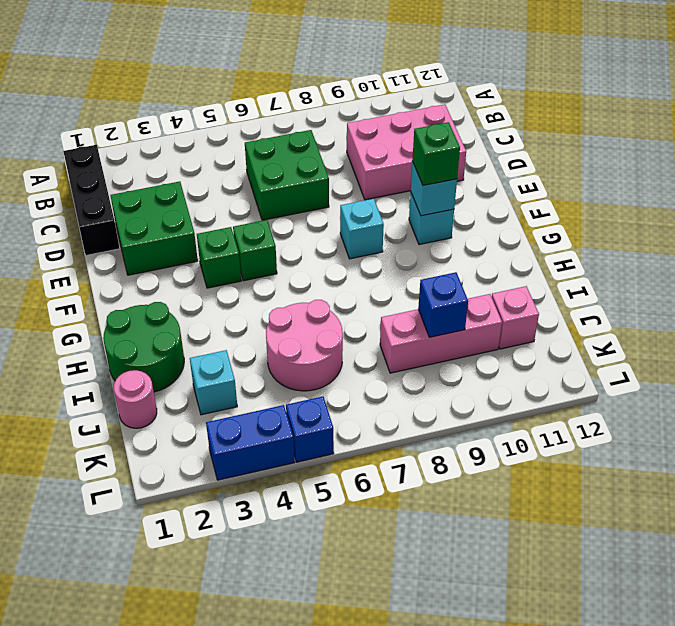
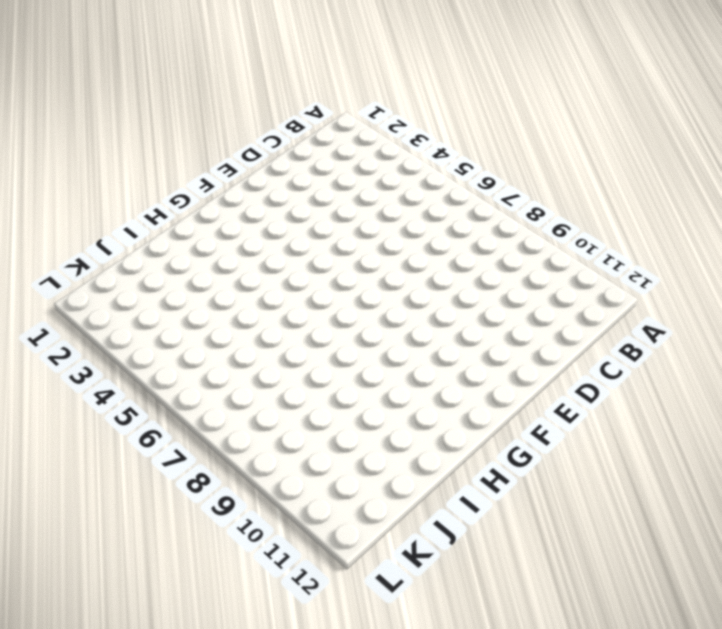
none -> black brick B1:D1 level 1
none -> green brick C6:D7 level 1
none -> pink brick C9:D11 level 1

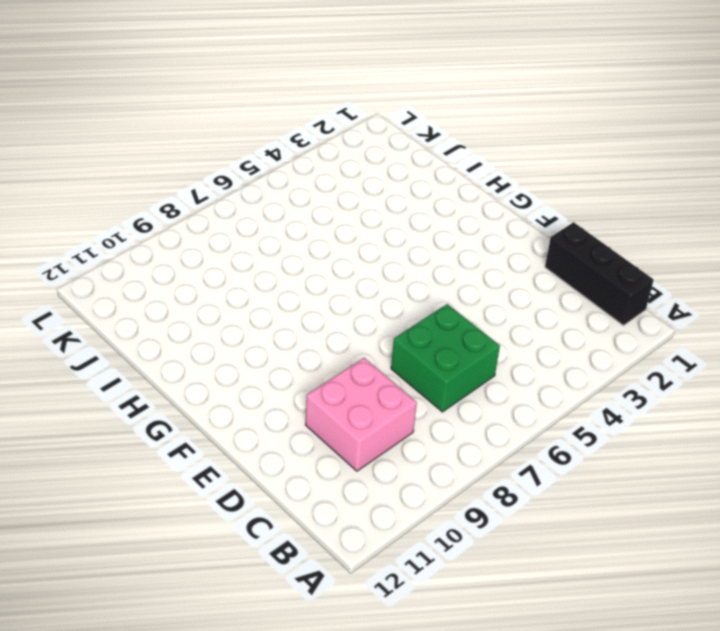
pink brick C9:D10 level 1 -> pink brick C9:D11 level 1
none -> green brick D2:E3 level 1
none -> green brick F4 level 1
none -> green brick F5 level 1

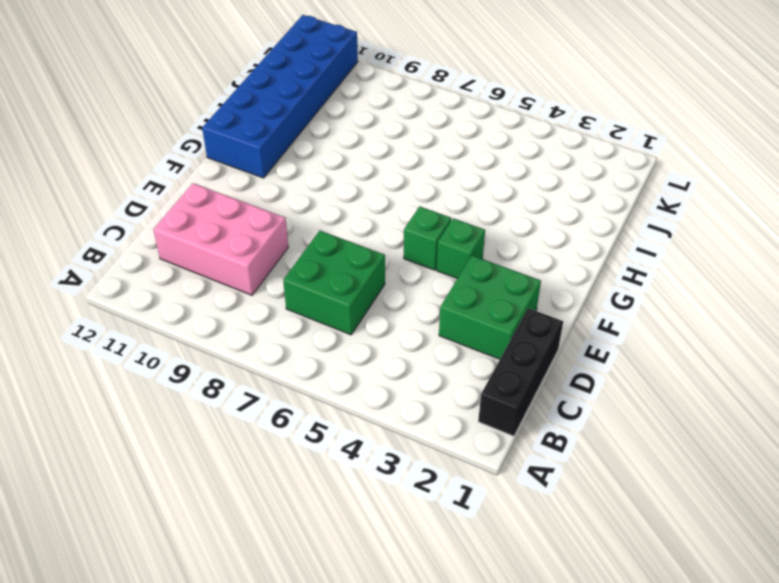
blue brick G11:L12 level 1 -> pink brick J11 level 1
none -> cyan brick F8 level 1
none -> cyan brick F10 level 1
none -> green round brick H1:I2 level 1

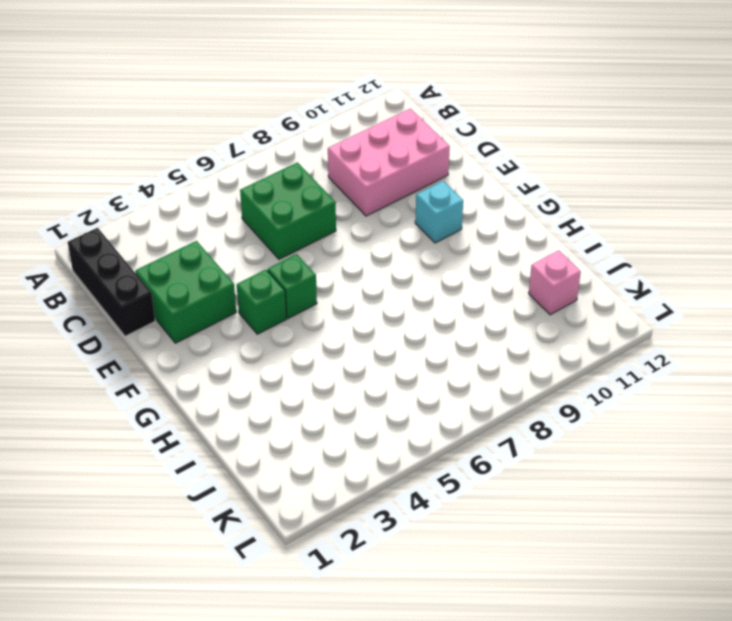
none -> cyan brick F8 level 1
none -> green round brick H1:I2 level 1
none -> pink round brick I5:J6 level 1

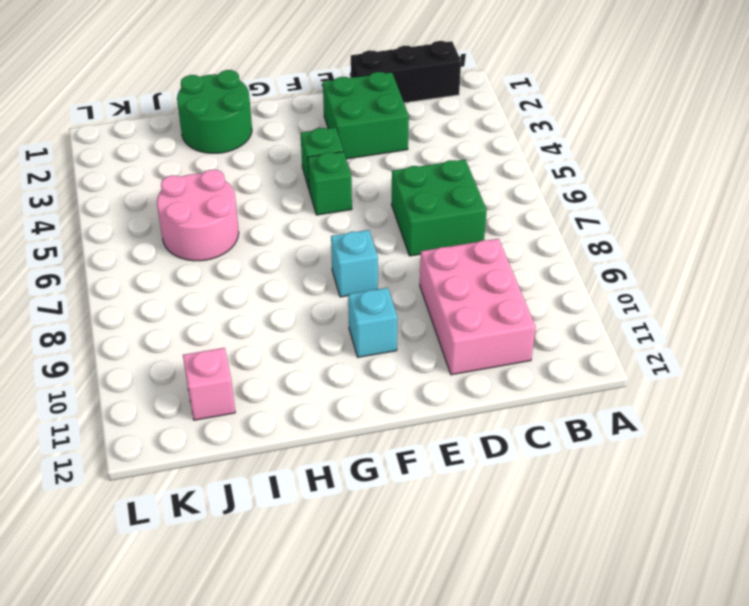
none -> pink round brick J1 level 1
none -> cyan brick J3 level 1
none -> pink brick J8:J10 level 1

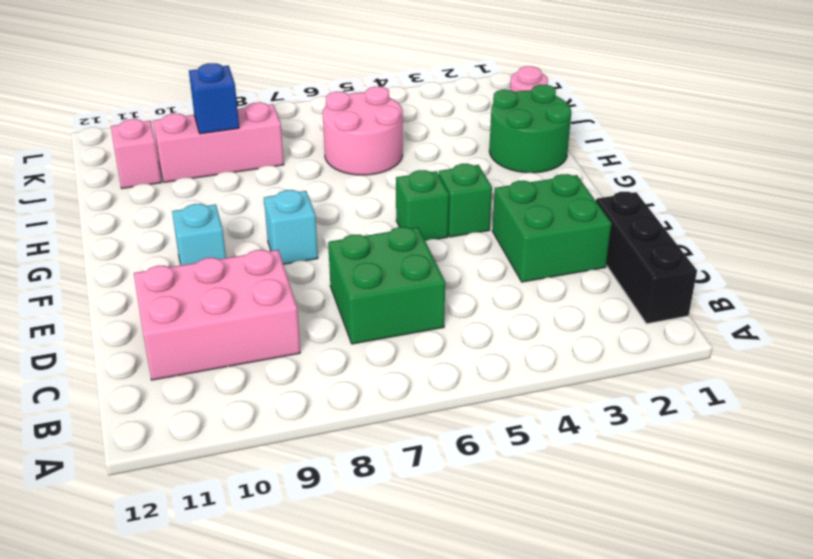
none -> cyan brick J3 level 1
none -> blue brick L3:L4 level 1
none -> blue brick L5 level 1

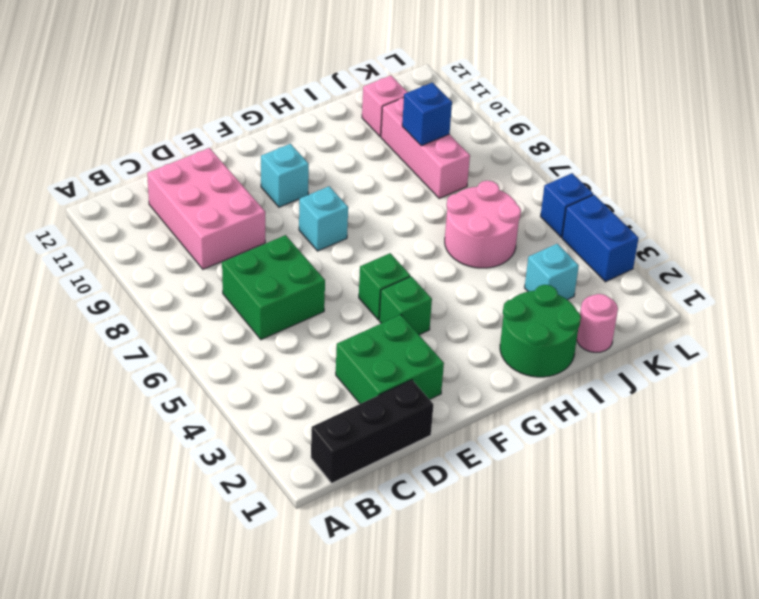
none -> cyan brick F10 level 2
none -> green brick F10 level 3

